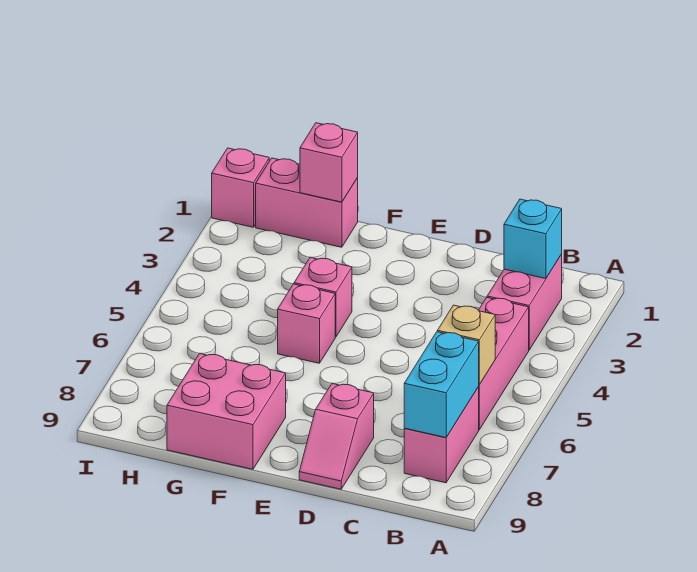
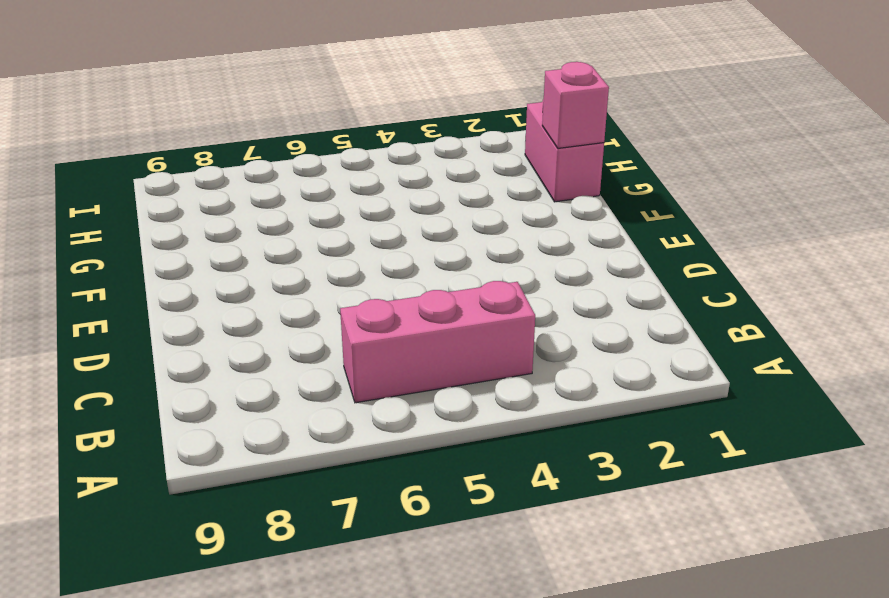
none -> pink brick B2:B3 level 1
none -> pink brick B7:B8 level 1
none -> pink slope D8:D9 level 1 top 8

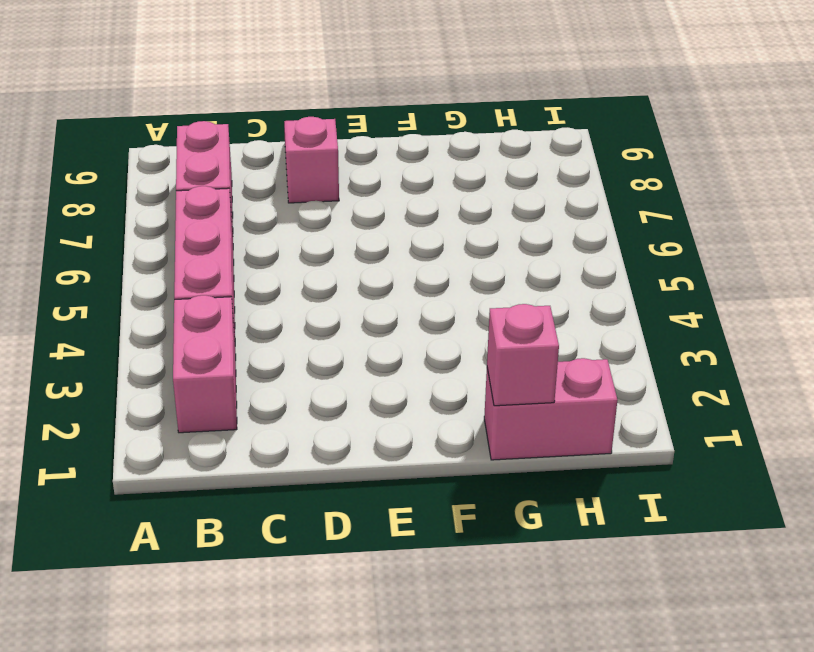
none -> pink brick F4 level 1
none -> pink brick F5 level 1
none -> pink brick F8:G9 level 1

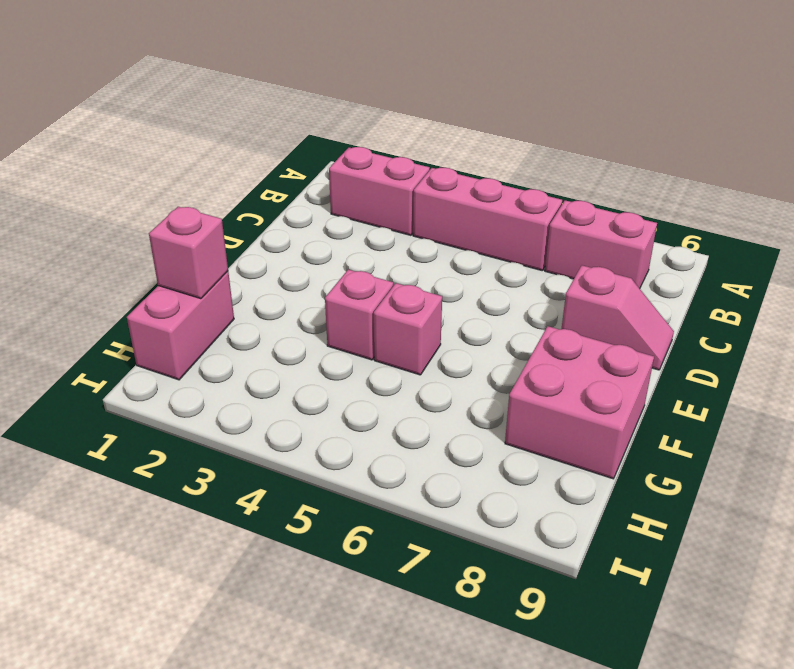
none -> pink brick I1 level 1
none -> cyan brick B2 level 2
none -> tan brick B6 level 2

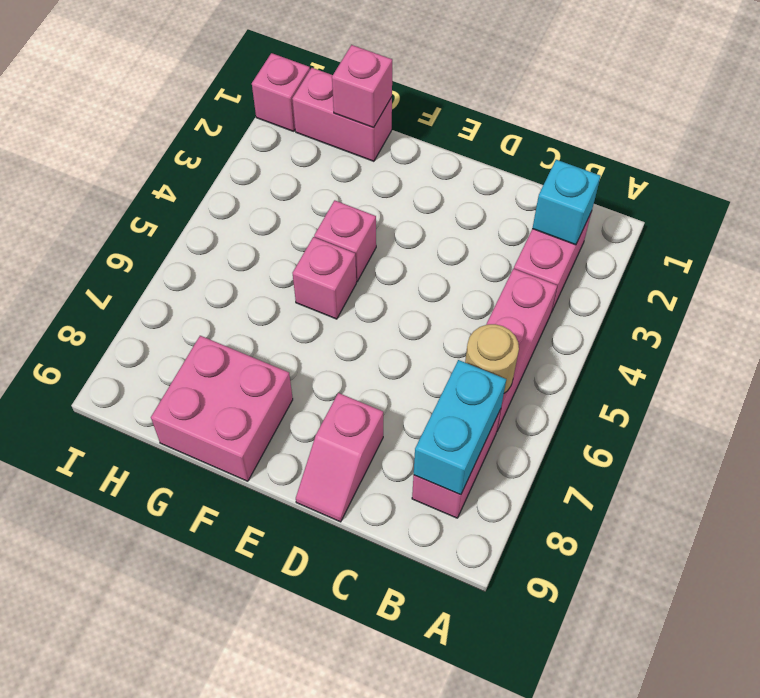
tan round brick B6 level 2 -> tan brick B6 level 2

